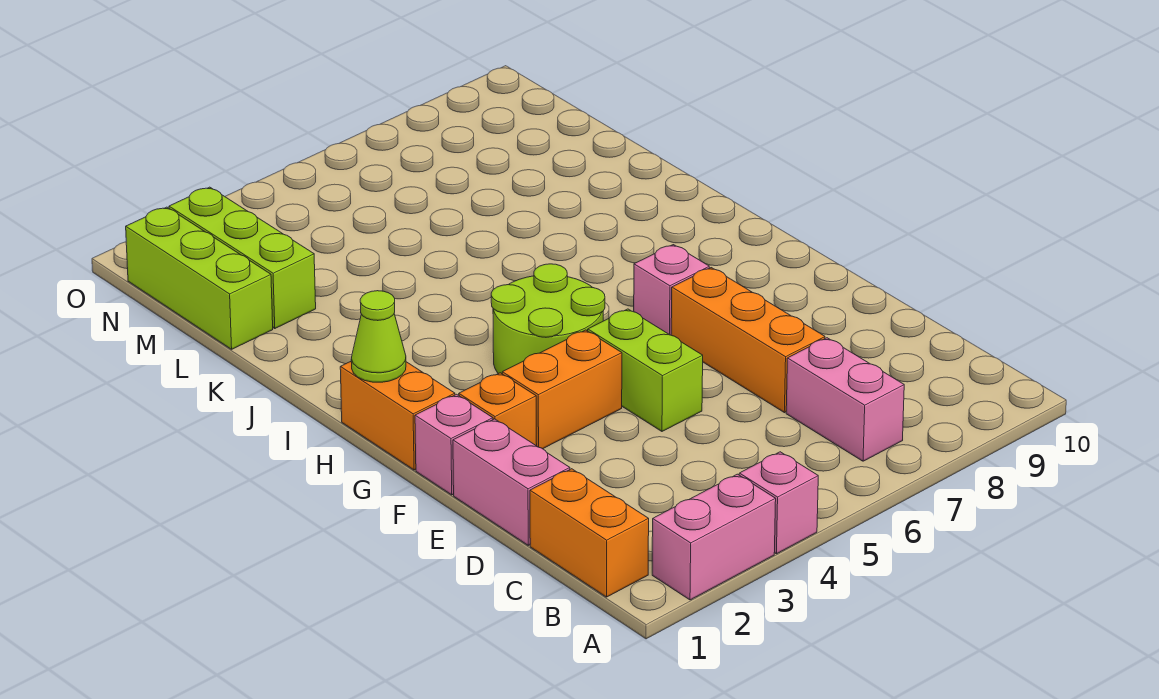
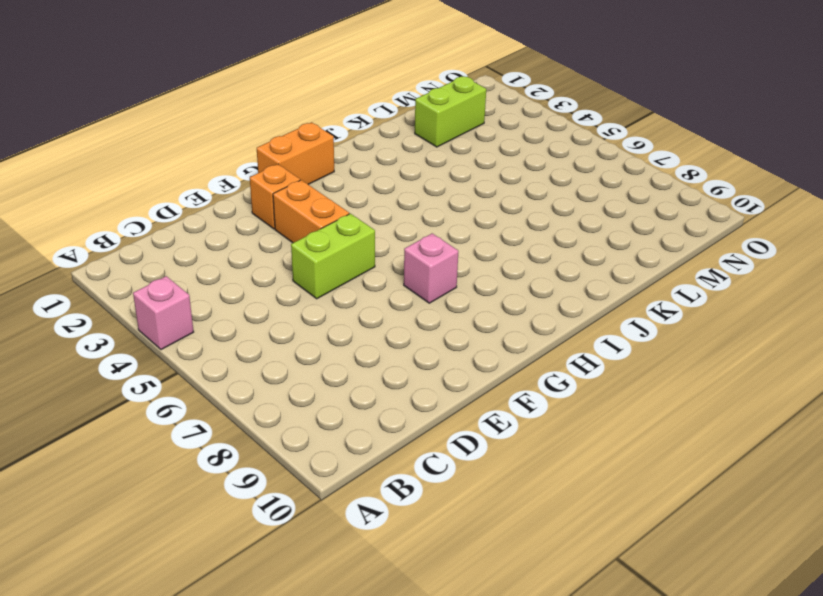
lime brick L2:M2 level 1 -> lime brick L2:N2 level 1
none -> pink brick A2:A3 level 1
none -> orange brick B1:C1 level 1
none -> pink brick B7:C7 level 1

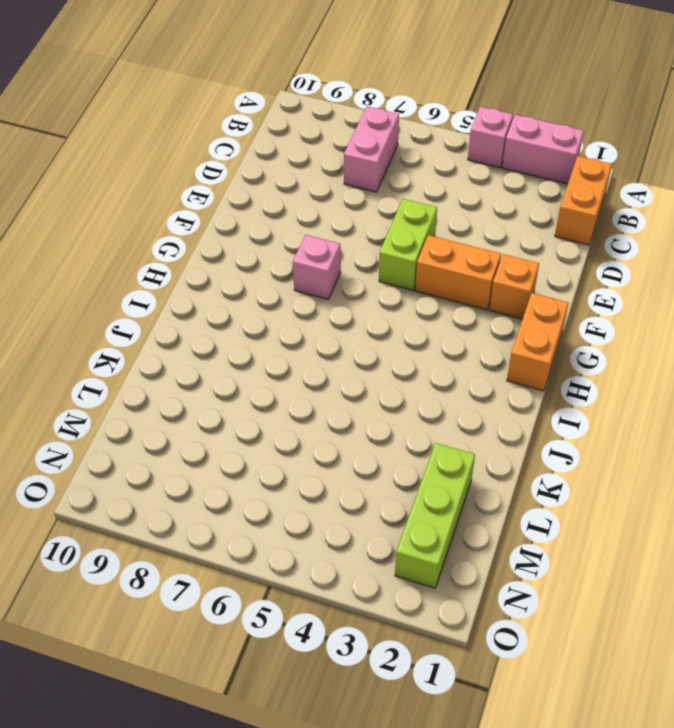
none -> pink brick D1:E1 level 1
none -> orange brick D7:F7 level 1
none -> pink brick F1 level 1

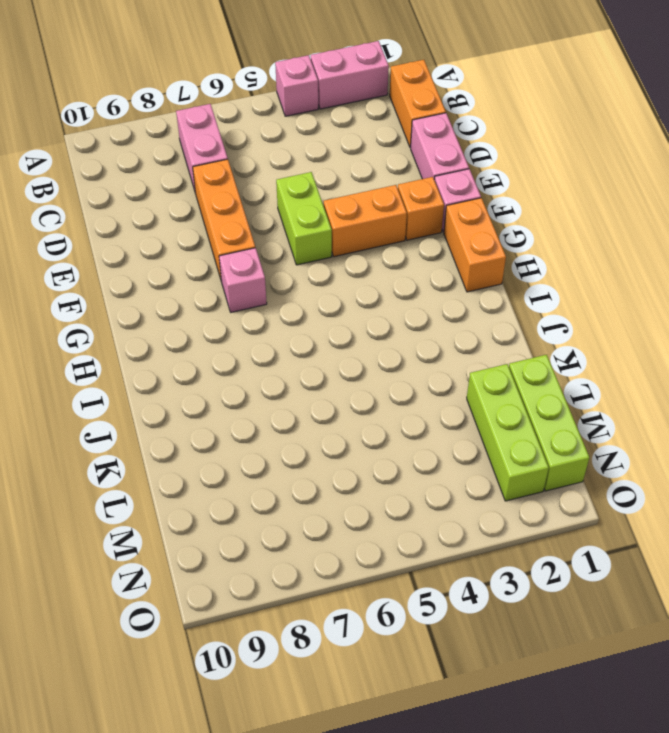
none -> lime round brick G4:H5 level 1
none -> lime cone H1 level 2

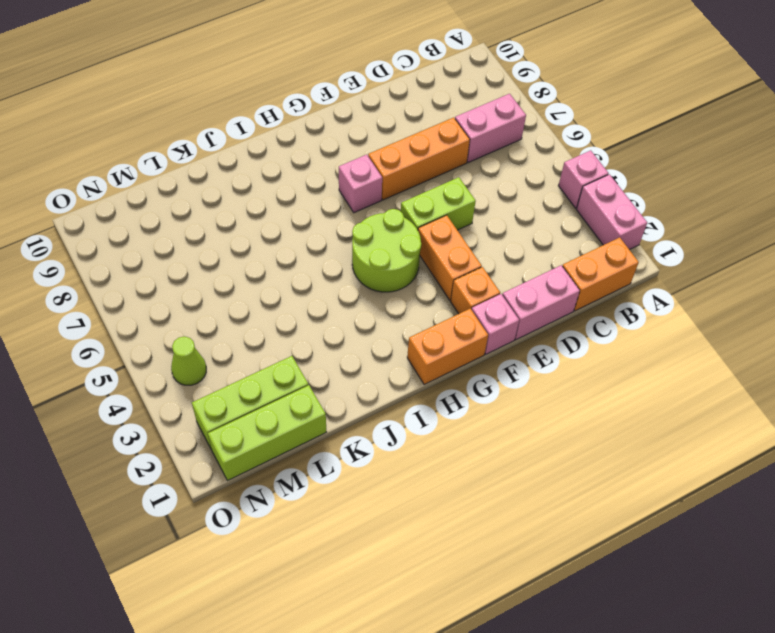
lime cone N4 level 1 -> lime cone H1 level 2

